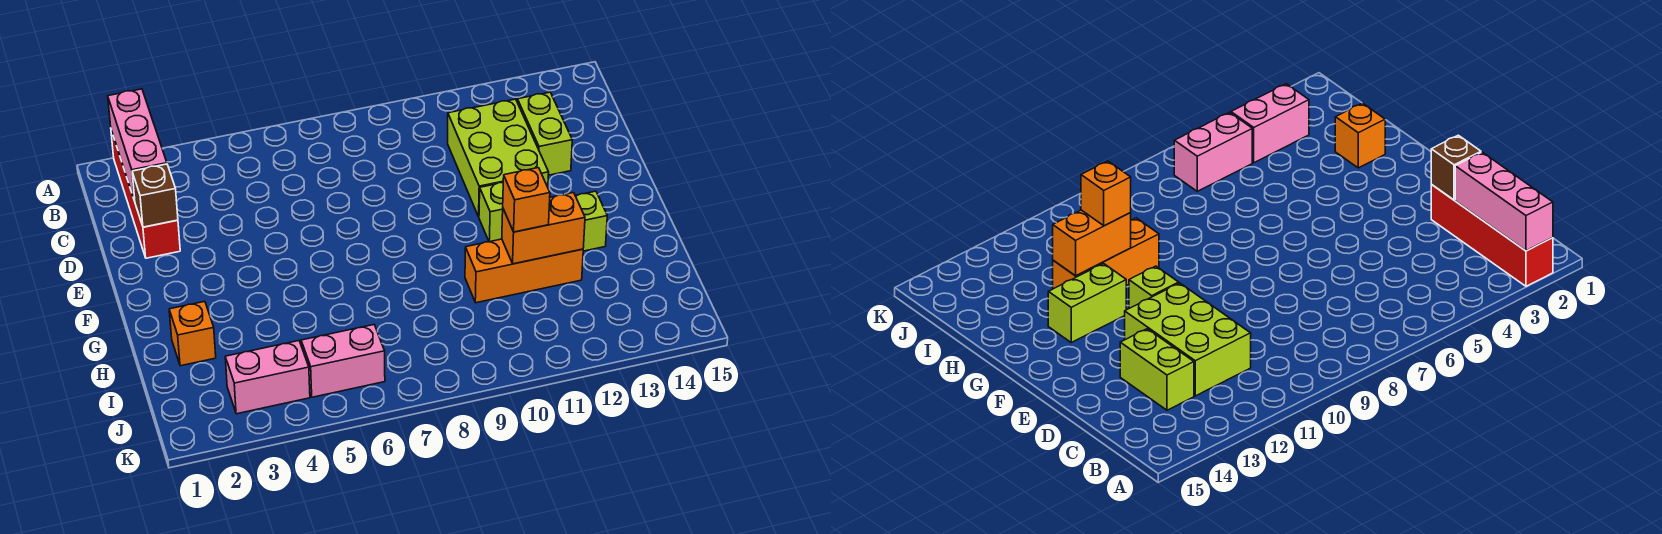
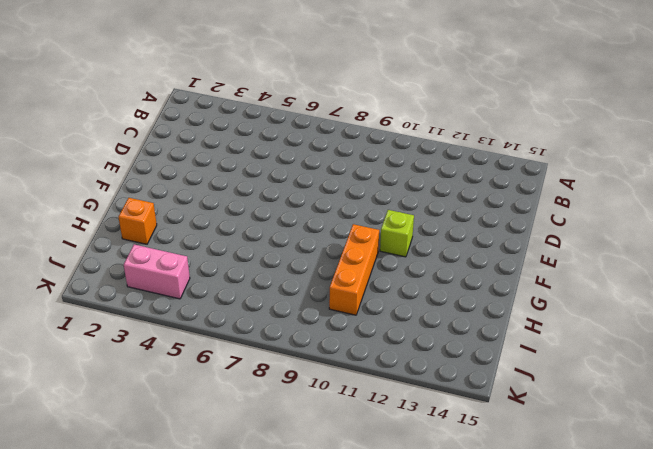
orange brick G10:I10 level 1 -> orange brick H10:H12 level 1
none -> red brick A2:D2 level 1
none -> lime brick C11:E12 level 1
none -> lime brick C13:D13 level 1

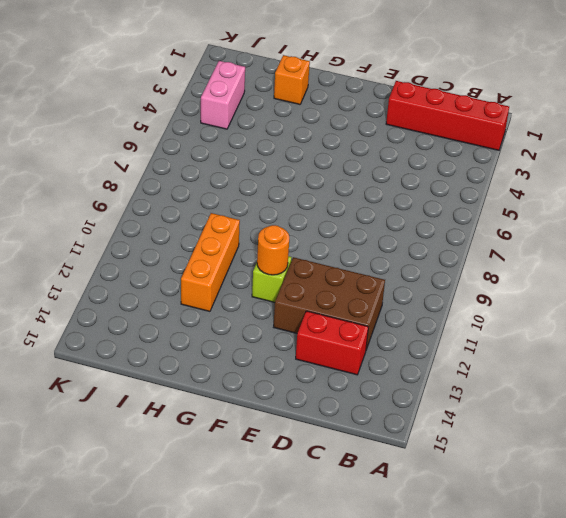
brown brick C11:E12 level 1 -> lime brick C11:E12 level 1
red brick C13:D13 level 1 -> lime brick C13:D13 level 1
orange round brick F11 level 2 -> none
none -> lime brick G12:G13 level 1
none -> pink brick J5:J6 level 1
none -> pink brick A2:C2 level 2

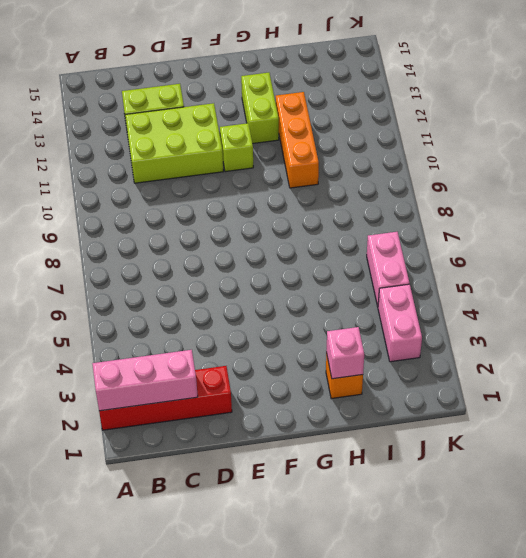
pink brick H2 level 2 -> none
none -> brown brick D2 level 2
none -> orange brick H11:H12 level 2
none -> orange brick H11 level 3

